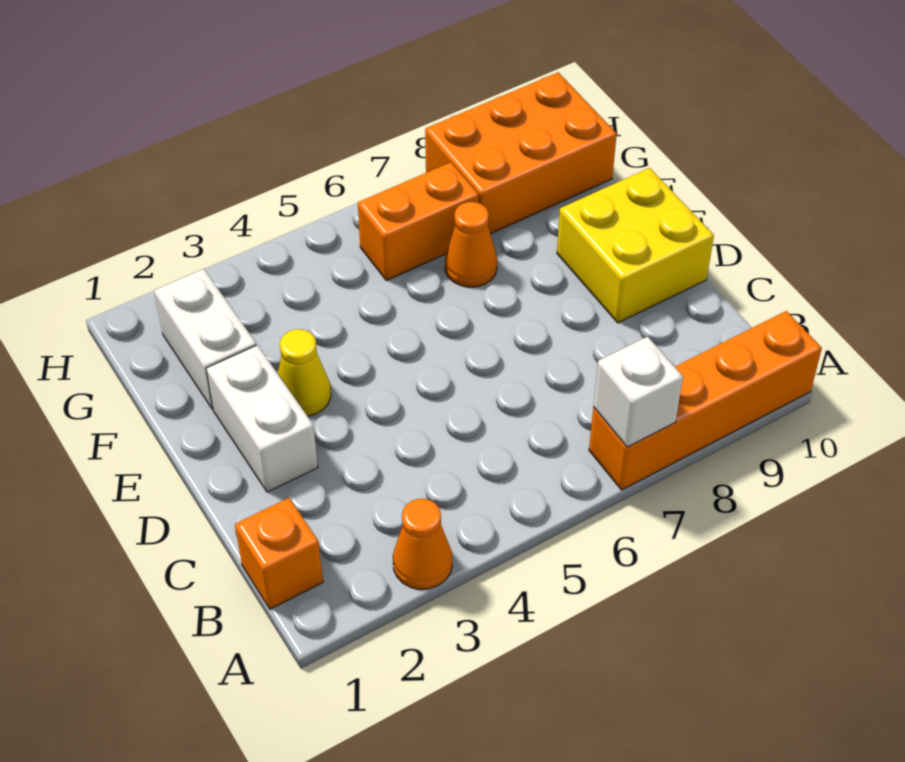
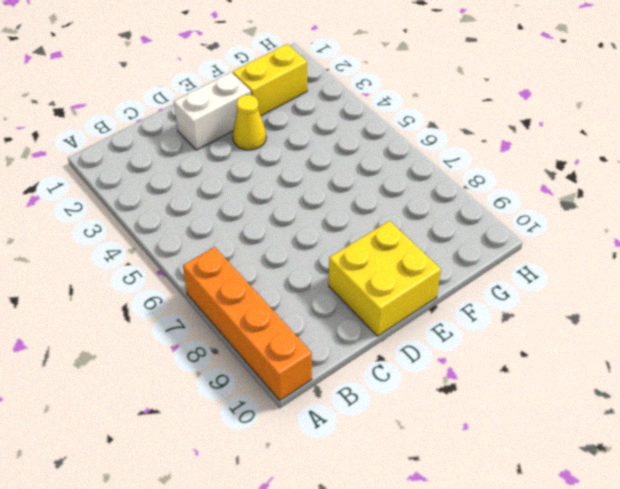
yellow brick F2:G2 level 1 -> white brick F2:G2 level 1
none -> orange cone A3 level 1
none -> orange brick B1 level 1

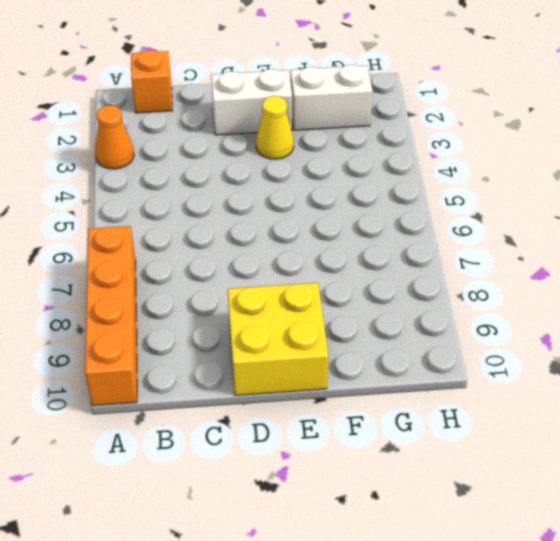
none -> orange cone F7 level 1
none -> orange brick G6:G7 level 1

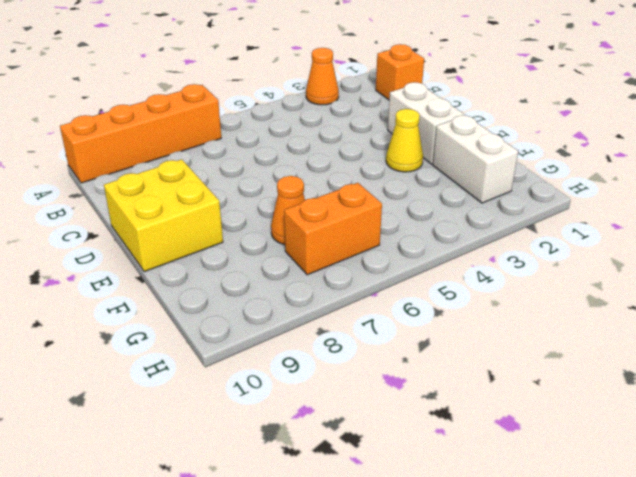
none -> orange brick G8:H10 level 1
none -> white brick A7 level 2

